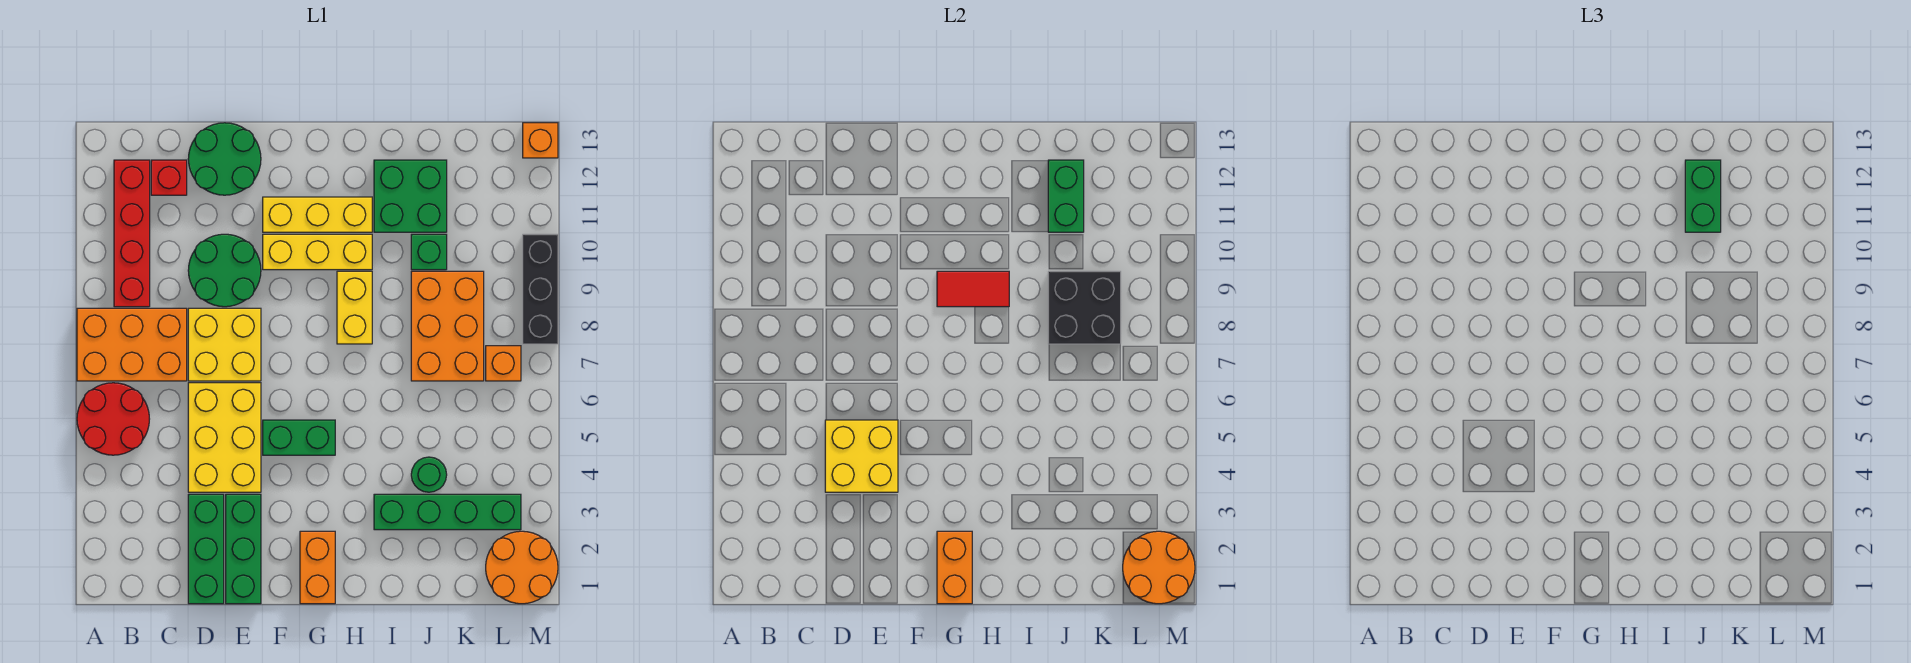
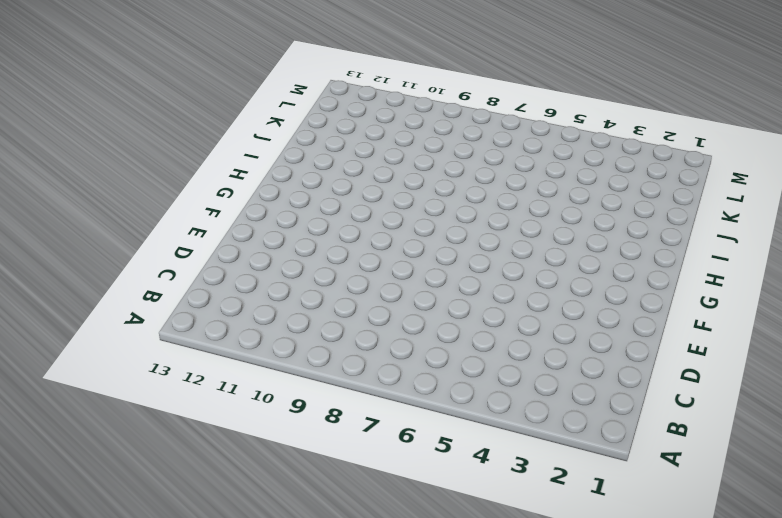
none -> red round brick A5:B6 level 1
none -> orange brick A7:C8 level 1
none -> red brick B9:B12 level 1
none -> red brick C12 level 1

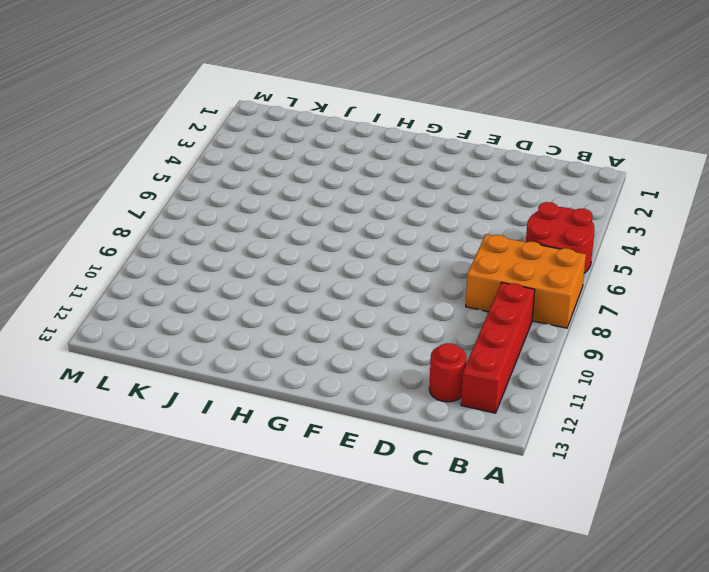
red round brick C12 level 1 -> red brick C12 level 1
none -> green brick D1:D3 level 1
none -> yellow brick D4:E6 level 1
none -> yellow brick D7:E8 level 1
none -> green round brick D9:E10 level 1

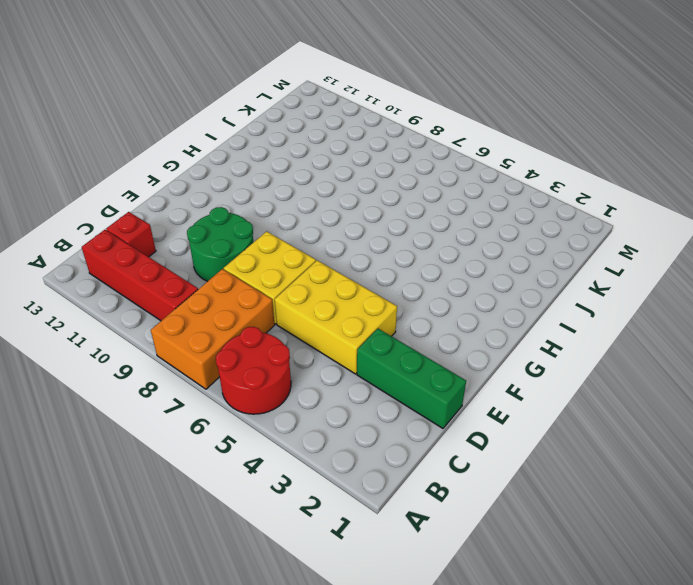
none -> green round brick D12:E13 level 1
none -> green brick E1:E3 level 1
none -> green brick F5:G5 level 1
none -> yellow brick F10:H10 level 1

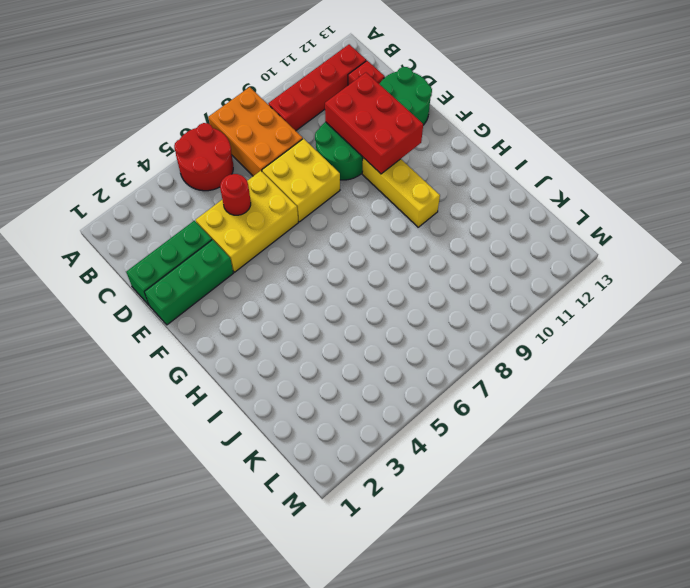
red round brick D5 level 2 -> yellow brick D4:E5 level 2
red brick D10:F11 level 2 -> none
none -> green brick F5:G5 level 1
none -> yellow brick F11:H11 level 1
none -> orange brick G1:G2 level 1
none -> yellow brick H8:H9 level 1

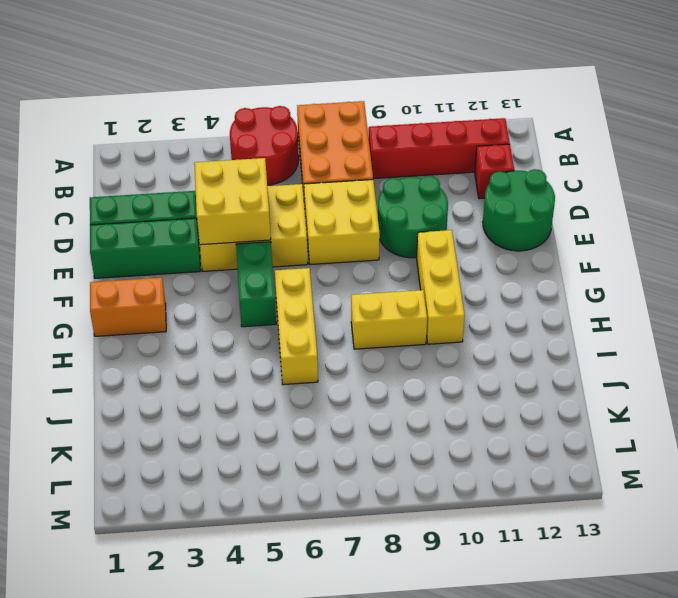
yellow brick G6:I6 level 1 -> yellow brick F11:H11 level 1
none -> green brick I3:L3 level 1
none -> green brick I11:J12 level 1
none -> green round brick J4 level 1
none -> orange brick J7:K9 level 1

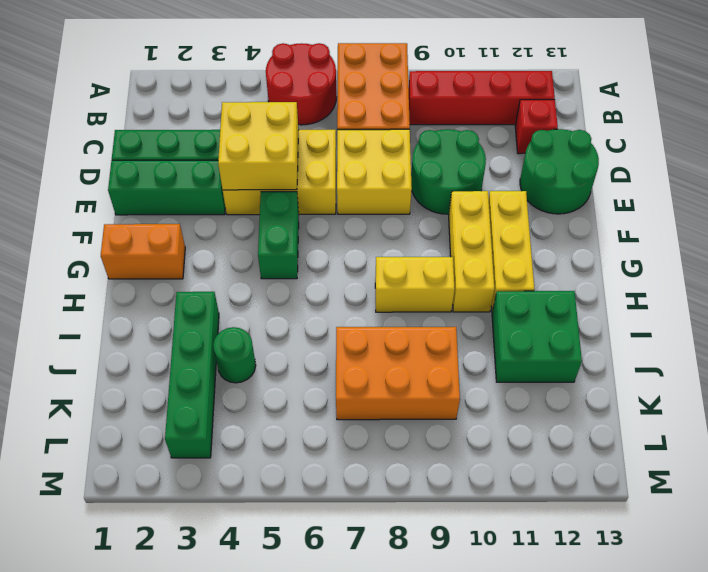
none -> green brick J10 level 1
none -> orange round brick L1:M2 level 1
none -> orange brick L7 level 1
none -> black brick M8:M10 level 1

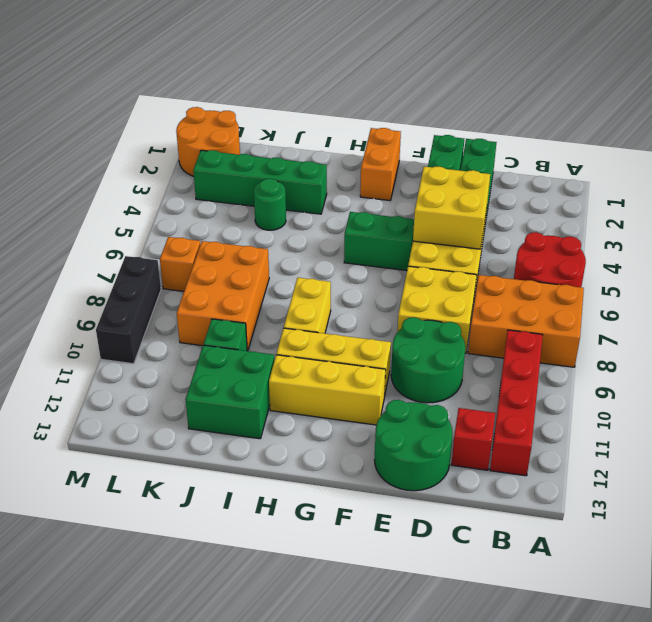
none -> orange brick M13 level 1
none -> orange brick G1:G2 level 2
none -> red tile G9:H9 level 2
none -> black brick J8:K9 level 2

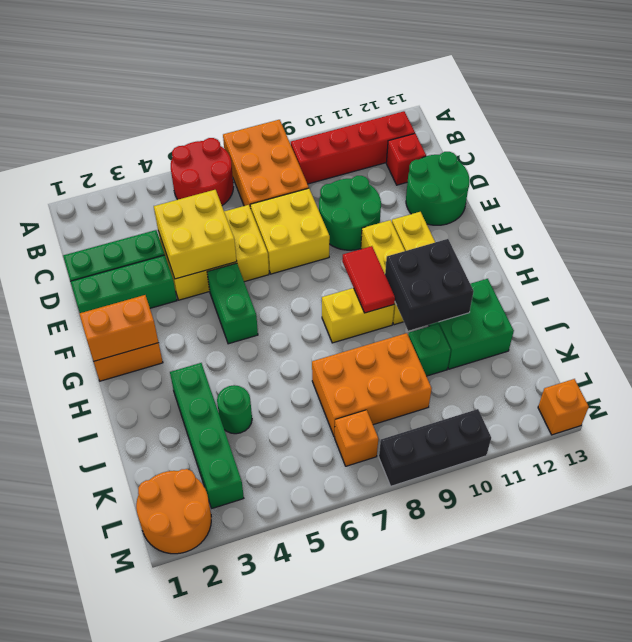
black brick H10:I11 level 2 -> black brick J8:K9 level 2
none -> green brick J11:J12 level 2
none -> orange round brick L1:M2 level 2
none -> green brick J11:J12 level 3

